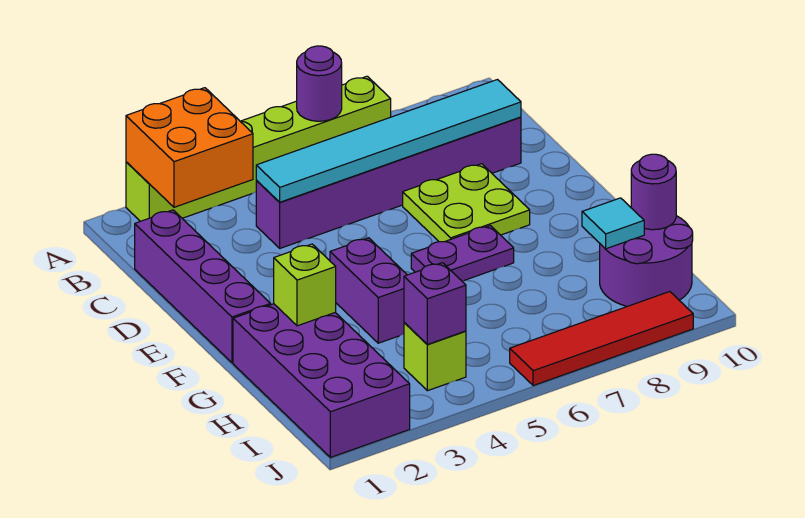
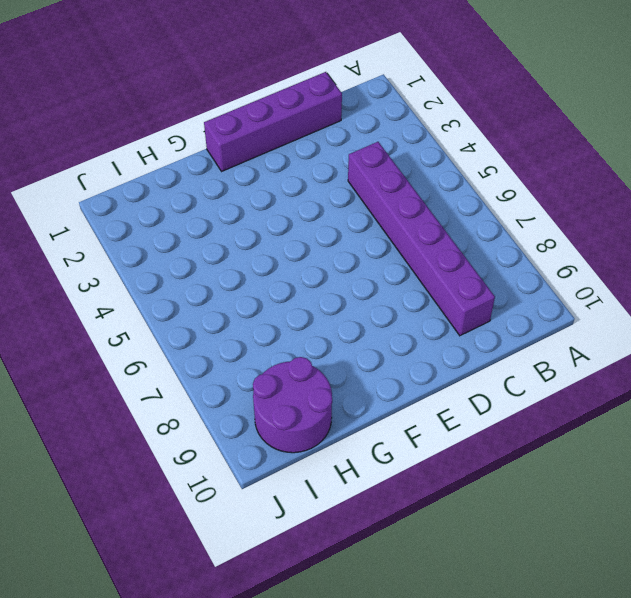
none -> lime brick A2:A7 level 1
none -> lime plate D7:E8 level 1
none -> purple brick F4:G4 level 1

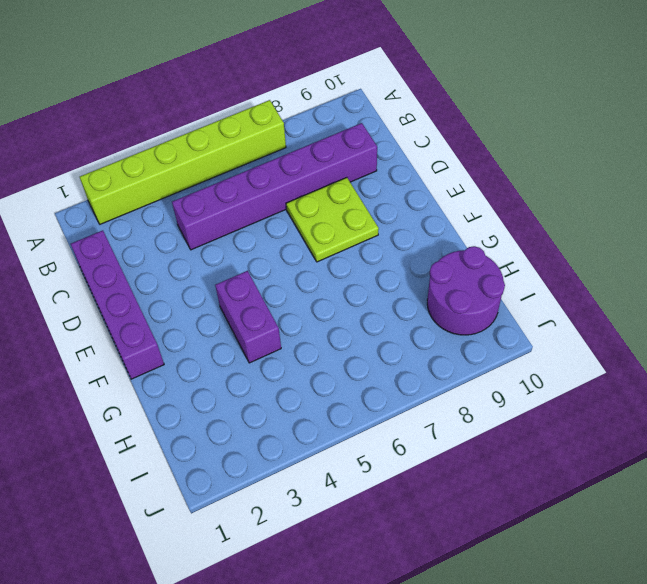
none -> purple plate F6:F7 level 1
none -> purple brick G1:J2 level 1
none -> lime brick I4 level 1

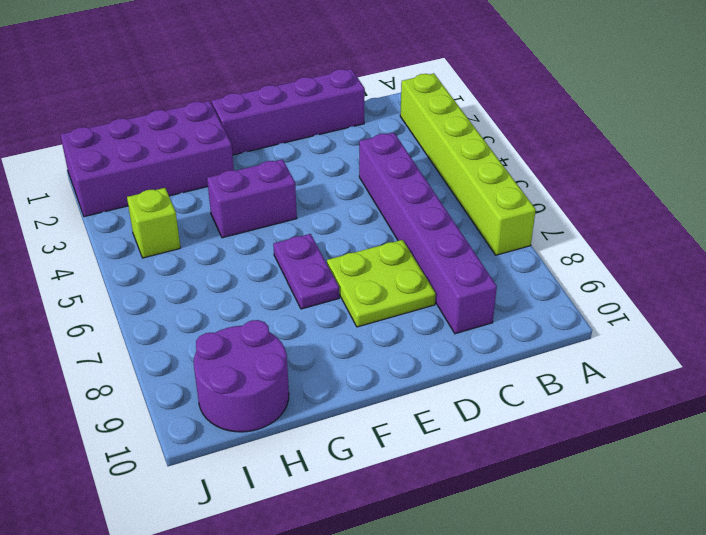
none -> red tile J6:J9 level 1
none -> orange brick A2:B3 level 2
none -> purple round brick A6 level 2

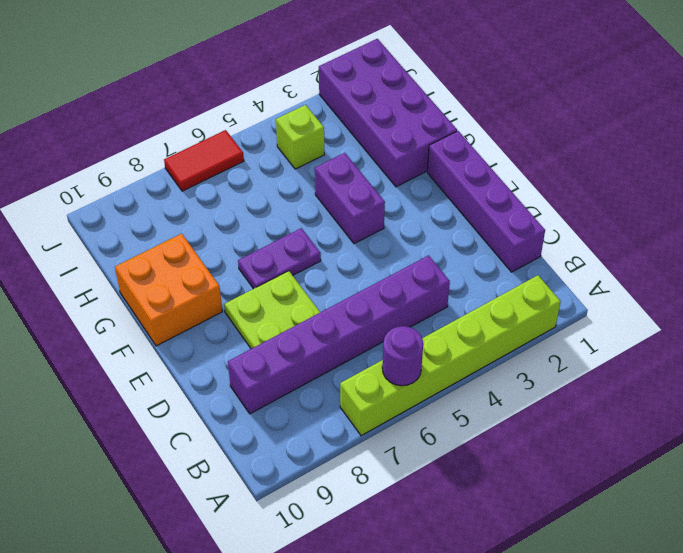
orange brick F9:G10 level 1 -> orange brick A2:B3 level 2
red tile J6:J7 level 1 -> red tile J6:J9 level 1
none -> purple round brick H9:I10 level 1
none -> cyan tile C4:C9 level 2
none -> lime brick G2 level 2

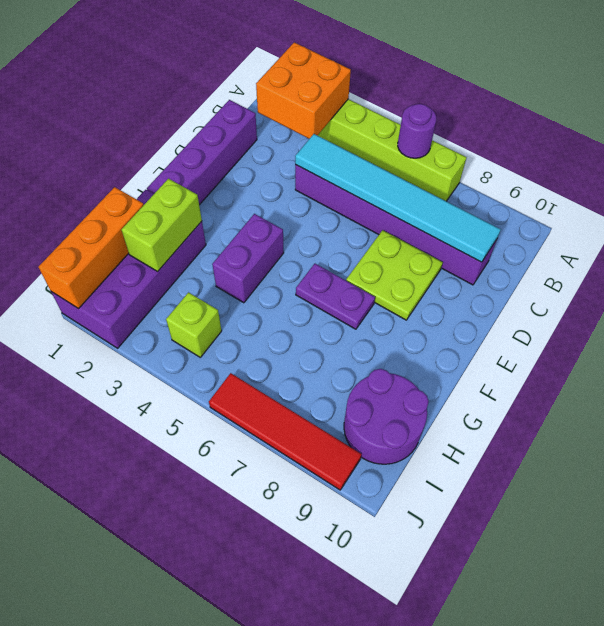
lime brick G2:H2 level 2 -> lime brick G2 level 2
orange brick H1:J1 level 2 -> none
none -> cyan tile H9 level 2
none -> purple round brick H10 level 2
none -> purple brick I4 level 2

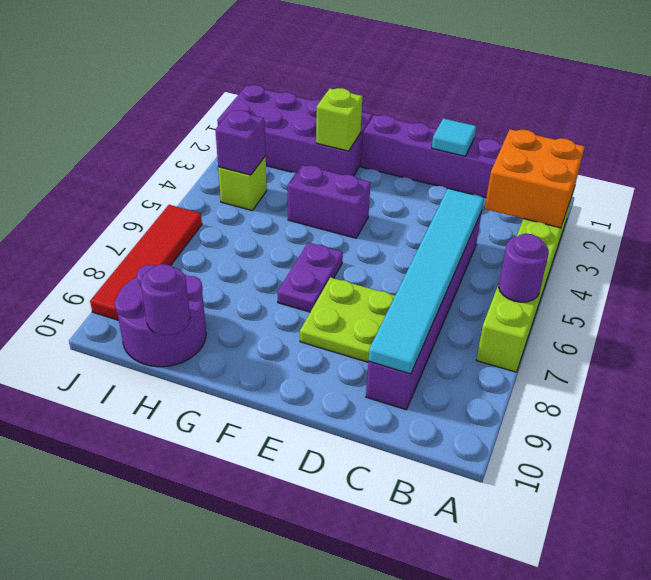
cyan tile D1 level 2 -> cyan tile H9 level 2

